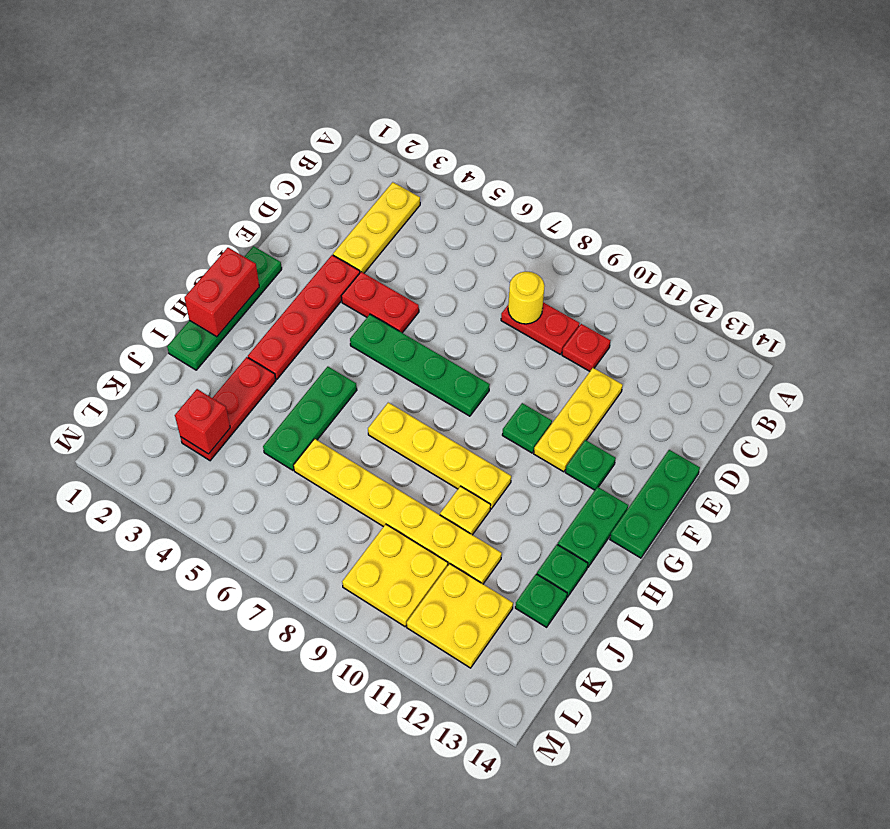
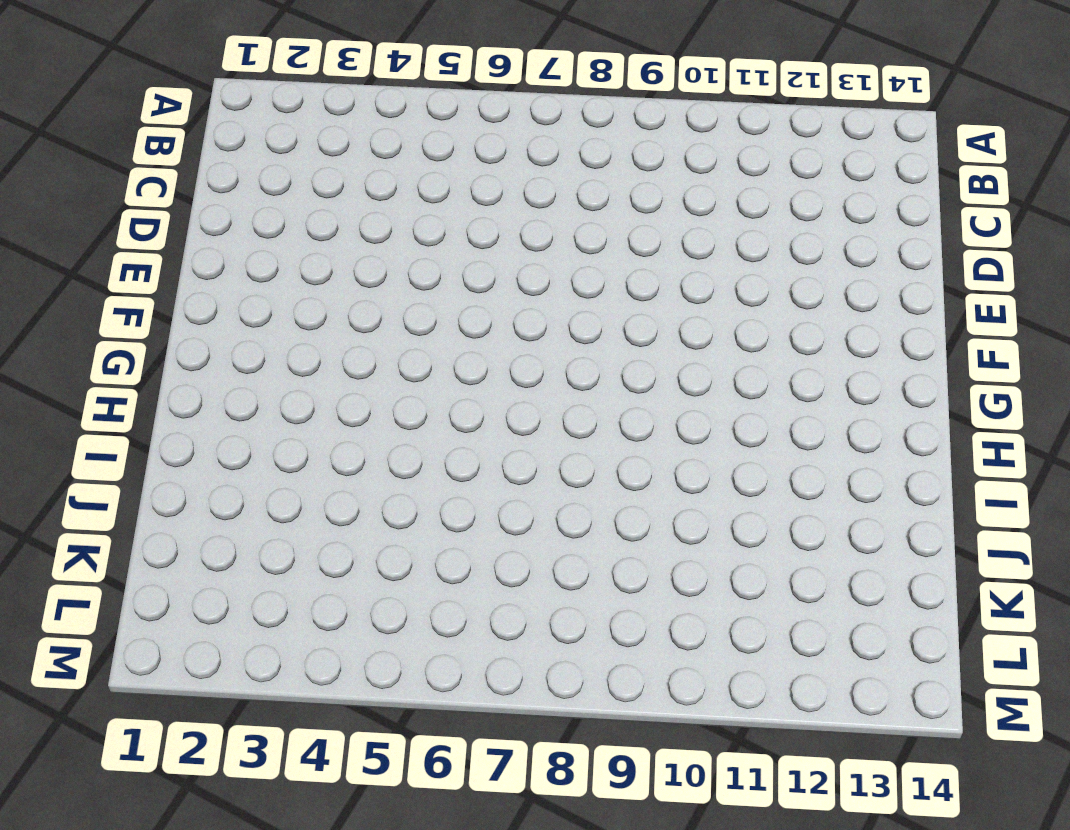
none -> yellow plate B3:D3 level 1
none -> red plate C8:C9 level 1
none -> red plate C10 level 1

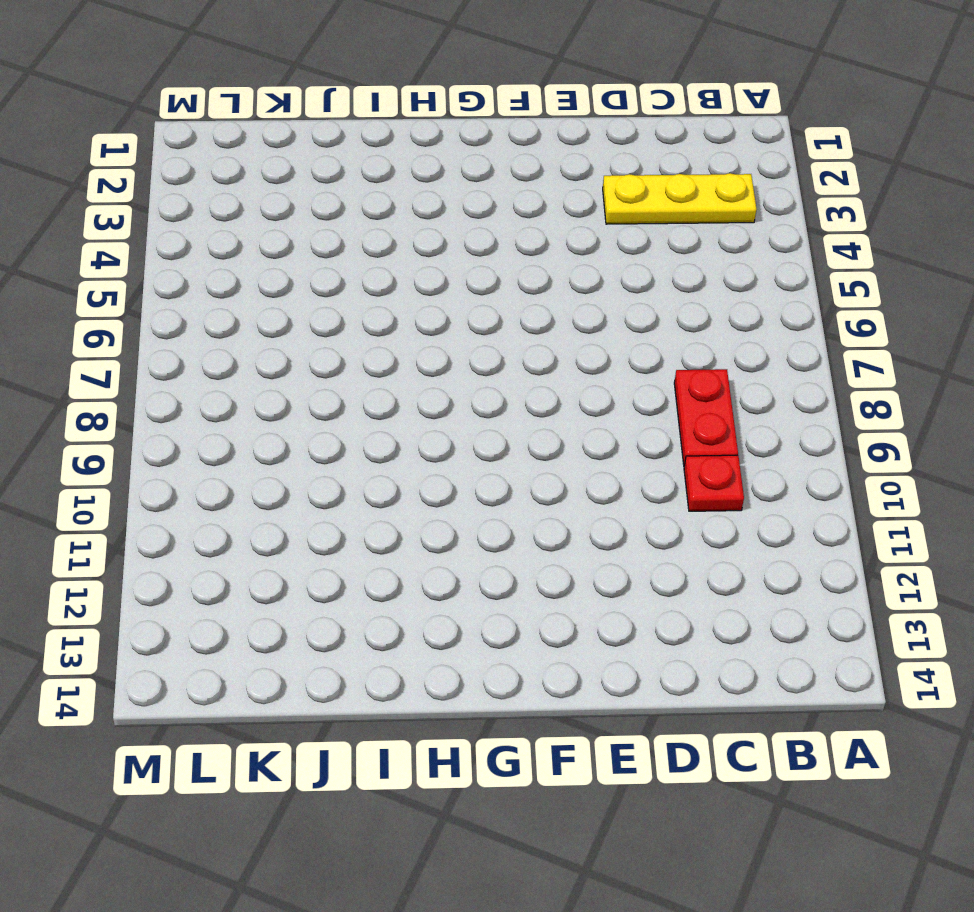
none -> yellow plate D11:F11 level 1
none -> red plate E3:H3 level 1
none -> red plate E4:E5 level 1

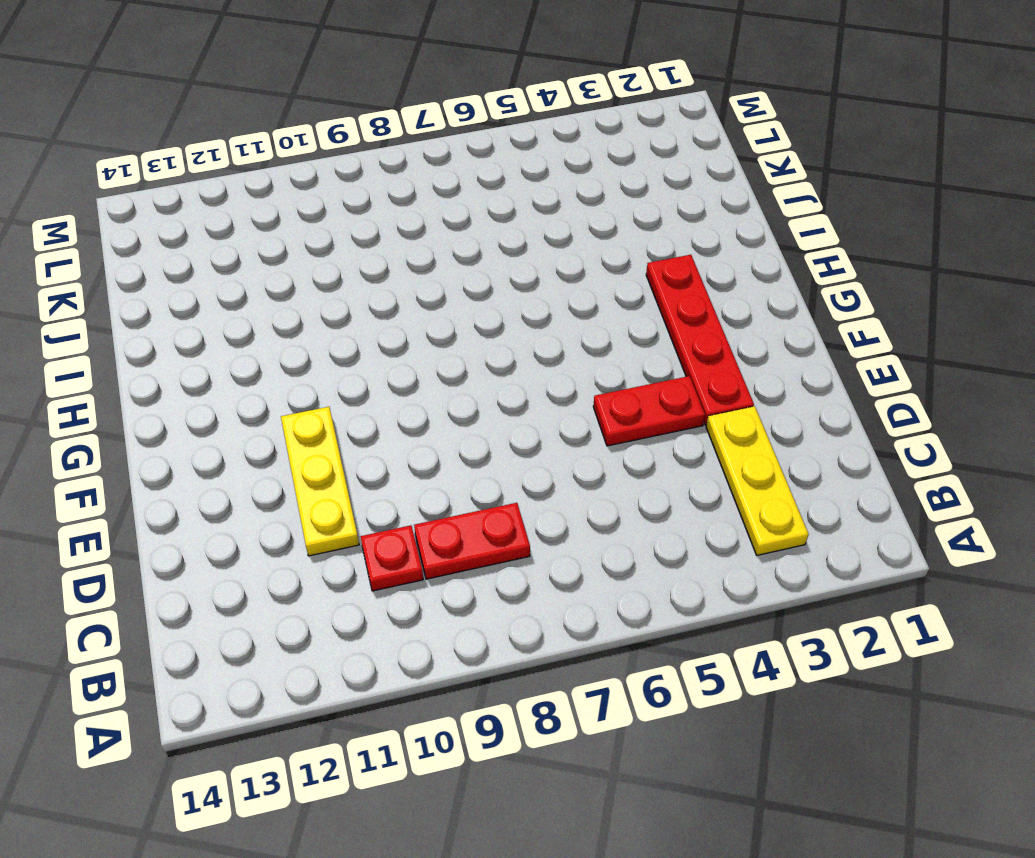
none -> green plate E14:G14 level 1
none -> green plate F1:I1 level 1
none -> green plate F5:F8 level 1

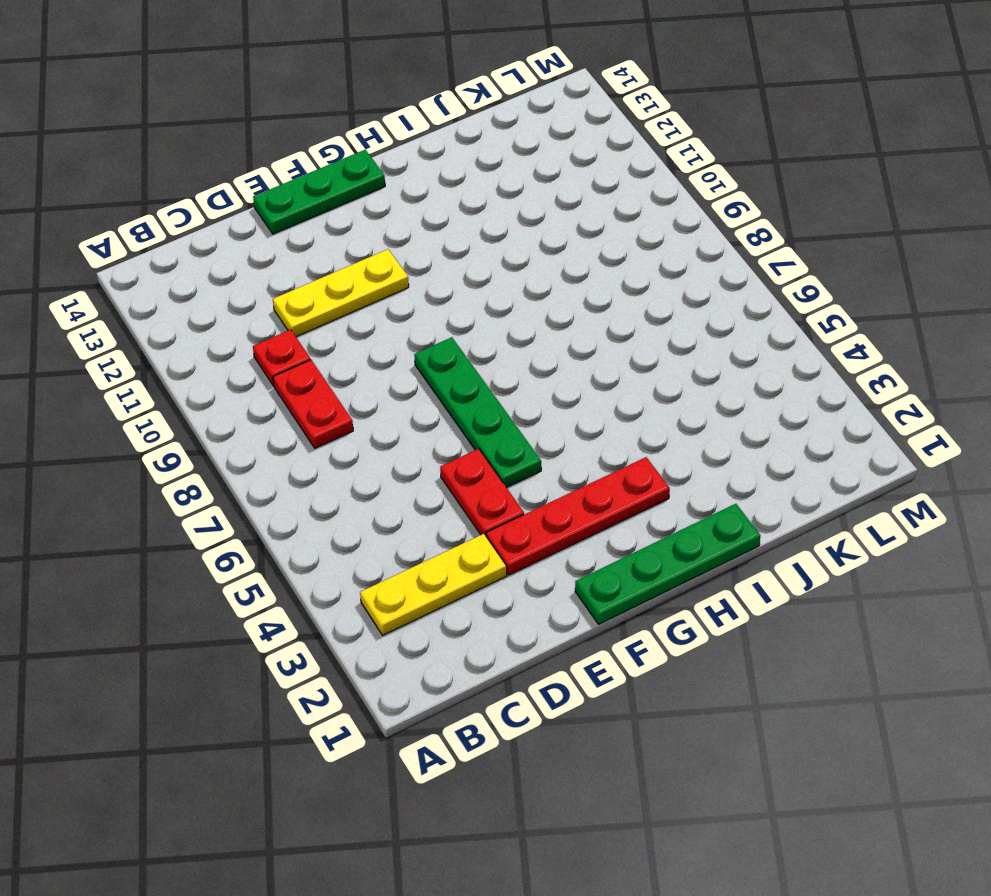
none -> green plate F10 level 1
none -> green plate F12 level 1
none -> green plate G13:H13 level 1

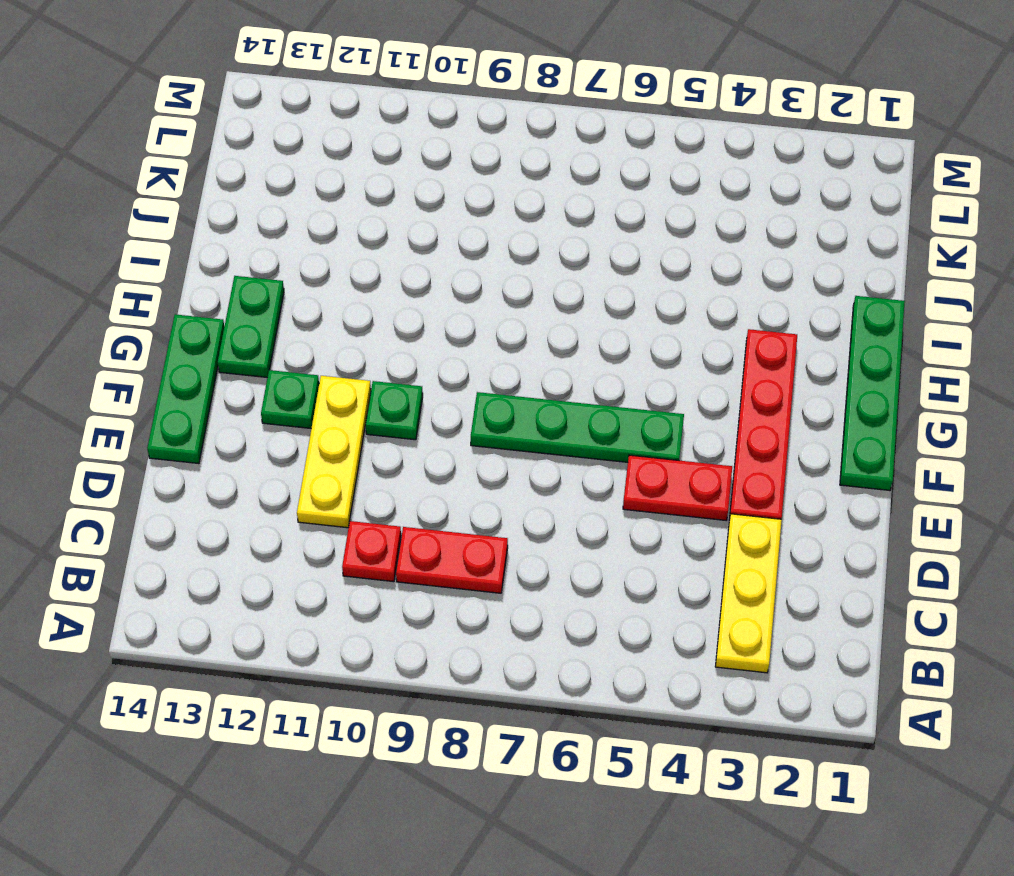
none -> green plate H5:J5 level 1
none -> yellow plate H7:H10 level 1
none -> red plate I3:K3 level 1

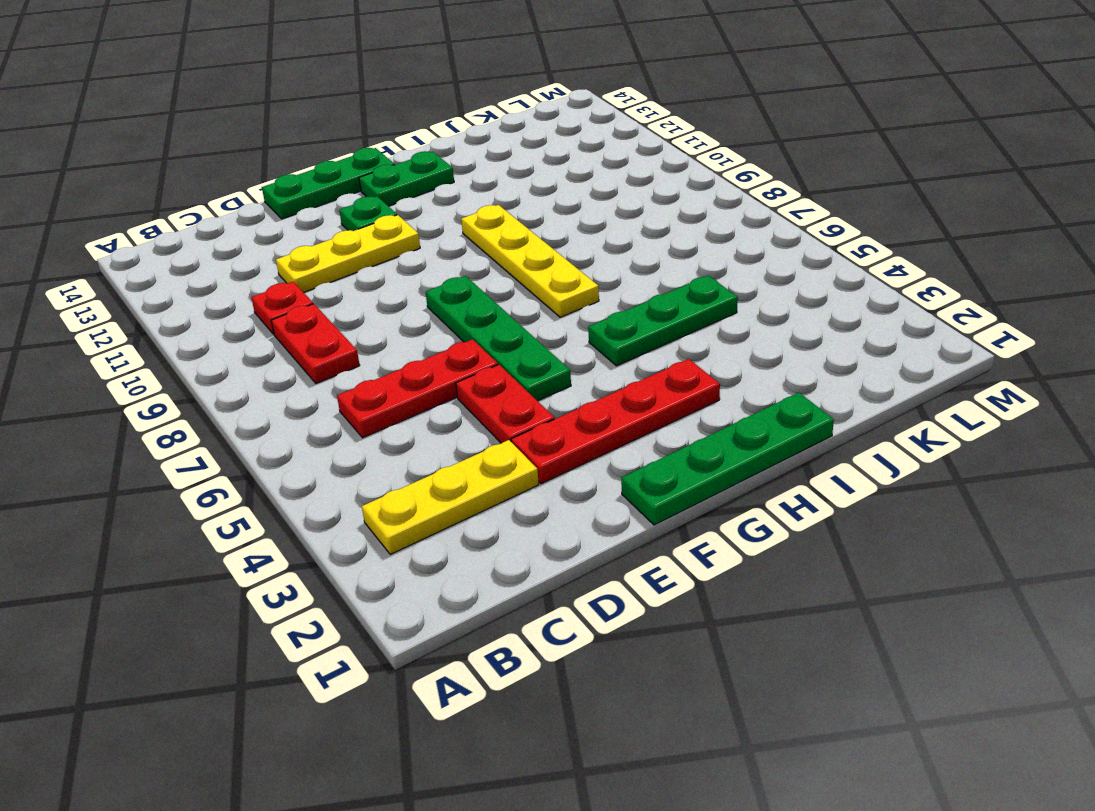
red plate C6:E6 level 1 -> red plate I3:K3 level 1
none -> green plate F10 level 1
none -> yellow plate I10 level 1
none -> green plate I13 level 1

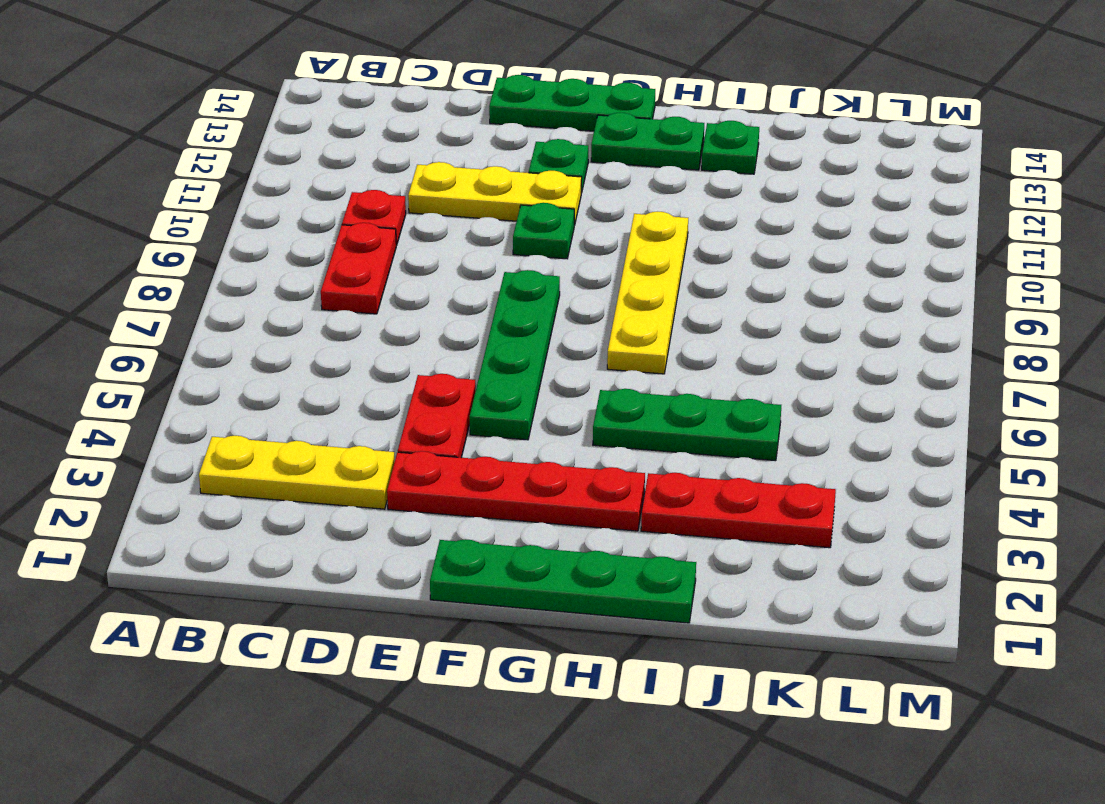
none -> yellow plate I10 level 1
none -> yellow plate J6:J11 level 1
none -> green plate J13 level 1

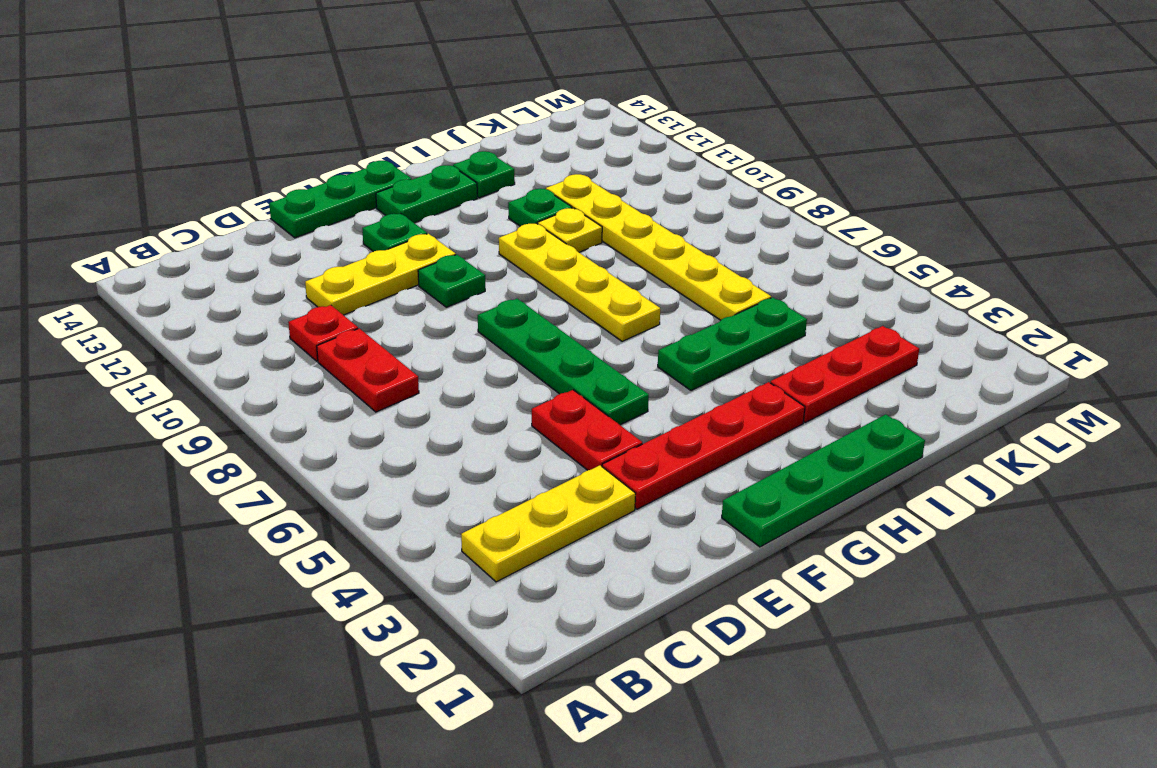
green plate I11 level 1 -> green plate J13 level 1
none -> yellow plate K9:L10 level 1
none -> yellow plate K11:L12 level 1
none -> yellow round brick C8 level 2

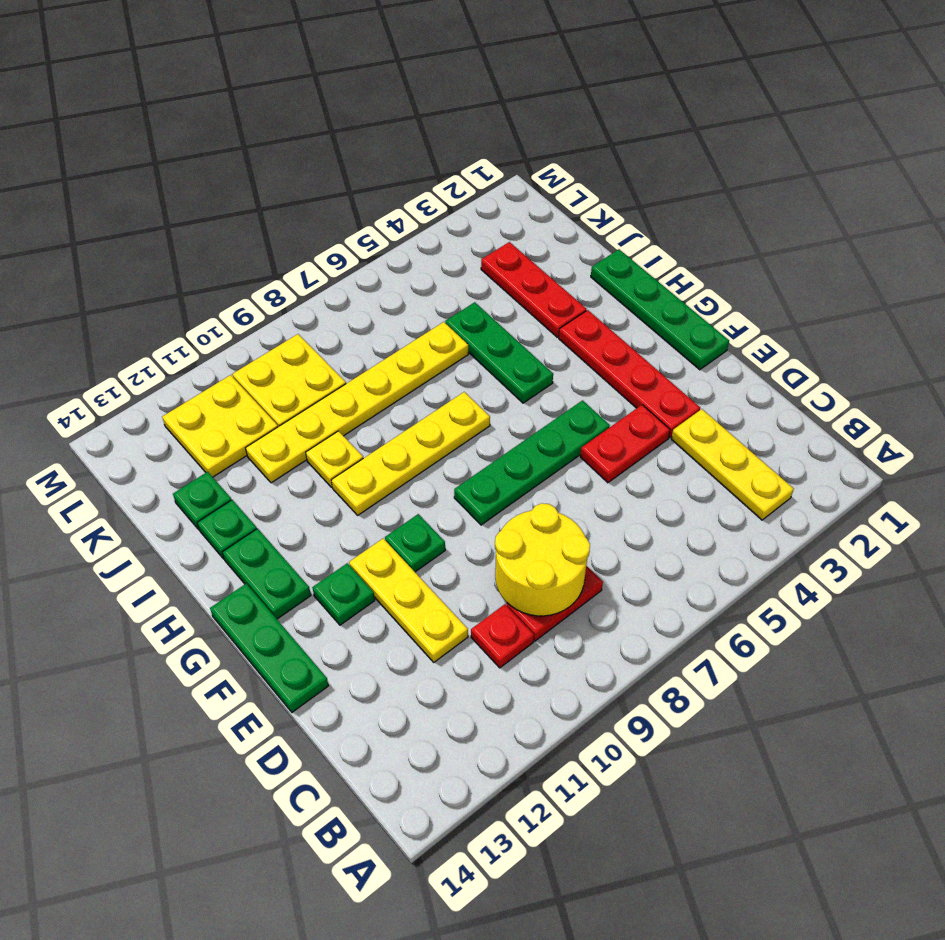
yellow round brick C8:D9 level 2 -> yellow round brick C8 level 2
none -> red brick G1:H1 level 2
none -> red brick K3 level 2

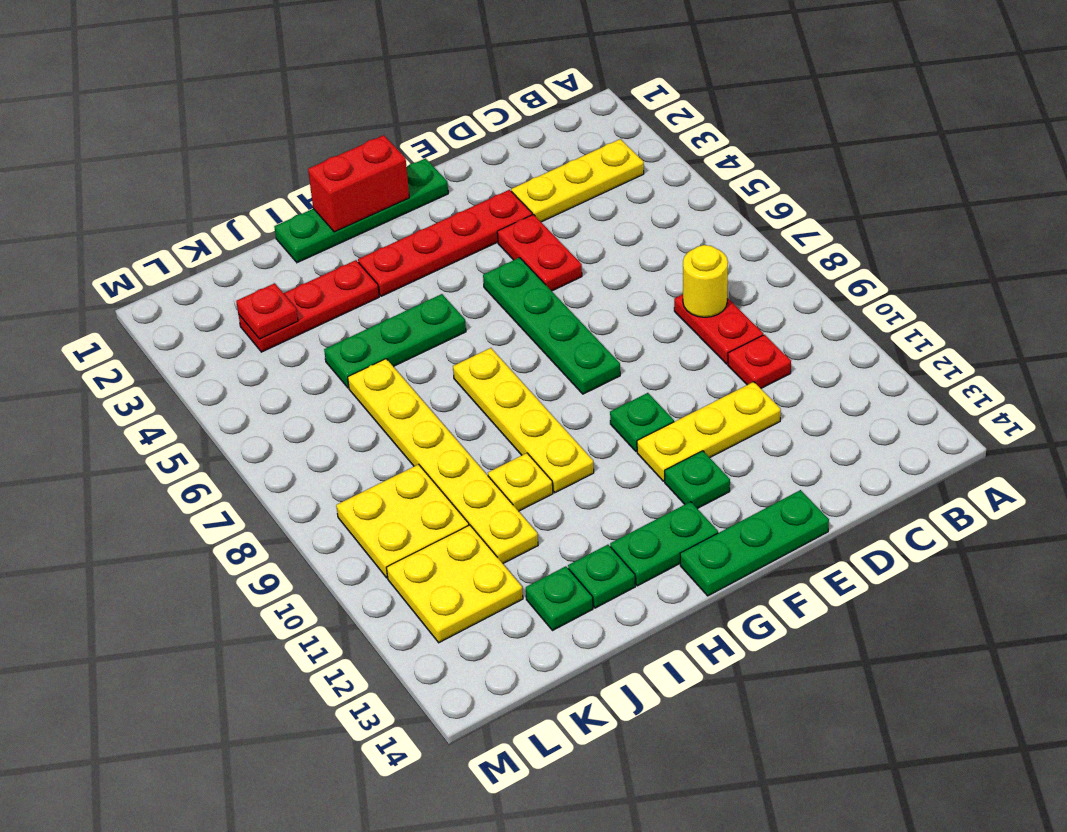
red plate K3 level 2 -> red brick K3 level 2

